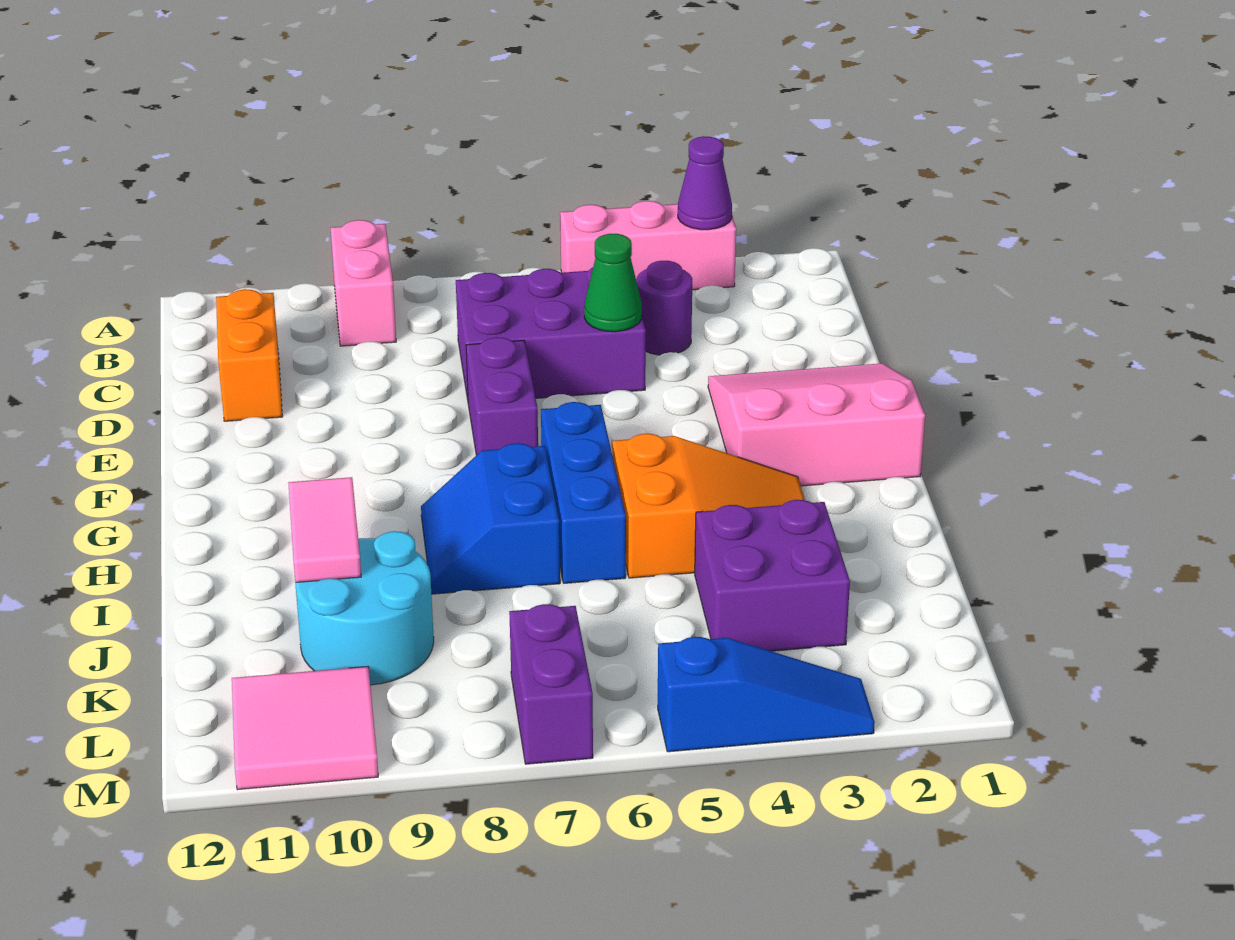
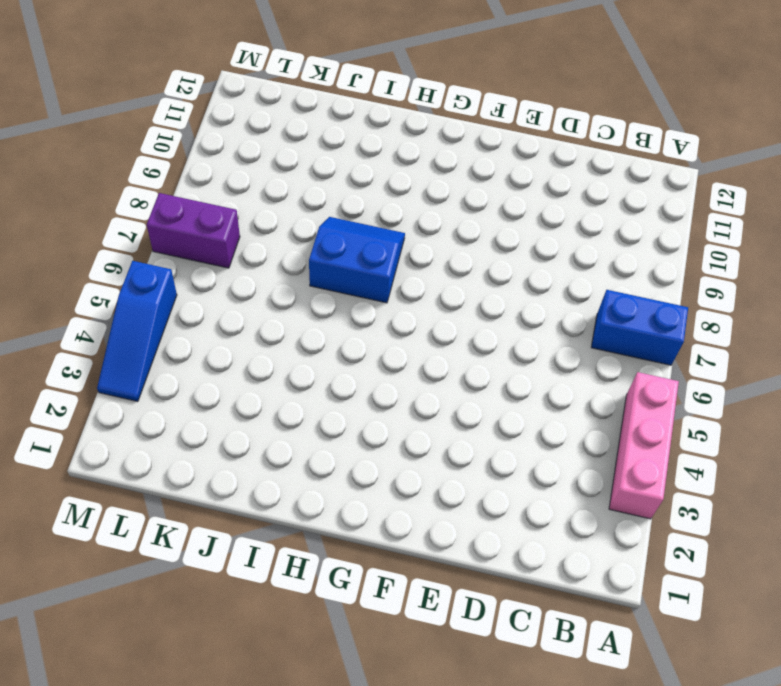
blue brick A7:B7 level 1 -> none
none -> pink brick A9:B9 level 1
none -> purple round brick C4 level 1
none -> purple brick C5:D7 level 1

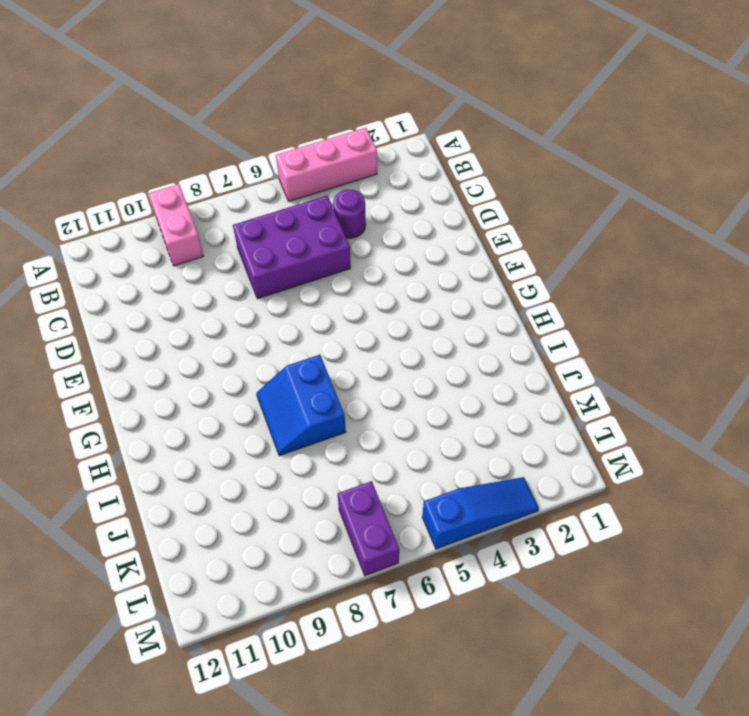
none -> orange brick C11:D11 level 1
none -> pink slope E1:G3 level 1 top G
none -> purple brick E7:F7 level 1

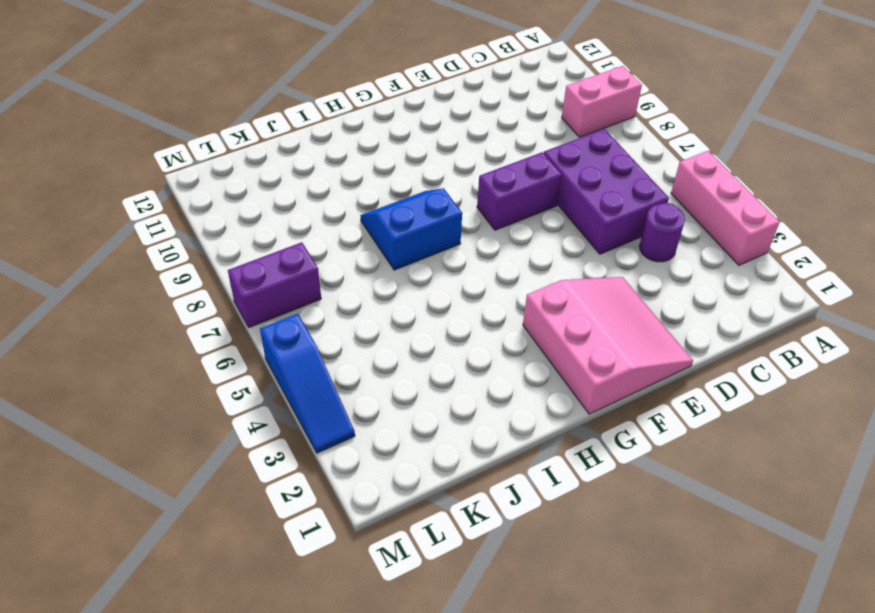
none -> orange brick C11:D11 level 1
none -> blue brick G6:I6 level 1
none -> orange slope H3:I5 level 1 top 5

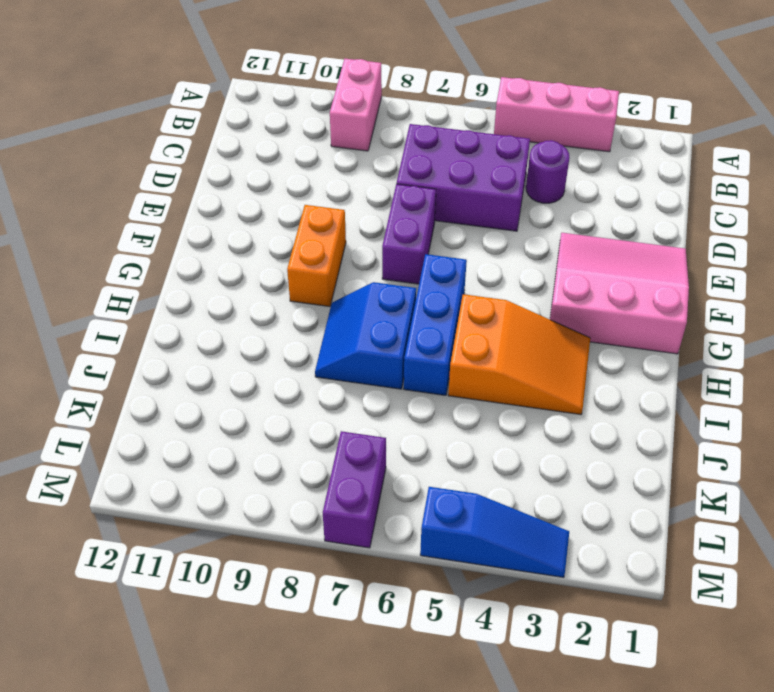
orange brick F9:G9 level 1 -> orange brick C11:D11 level 1
none -> purple brick J3:K4 level 1
none -> cyan round brick J9:K10 level 1
none -> pink tile L10:M11 level 1

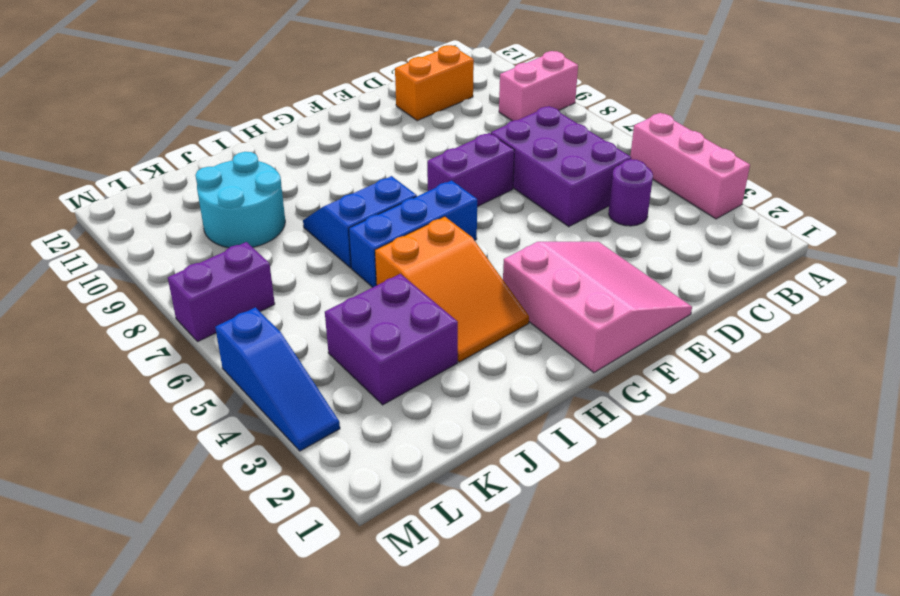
none -> pink tile L10:M11 level 1
none -> purple cone A3 level 2
none -> green cone D5 level 2

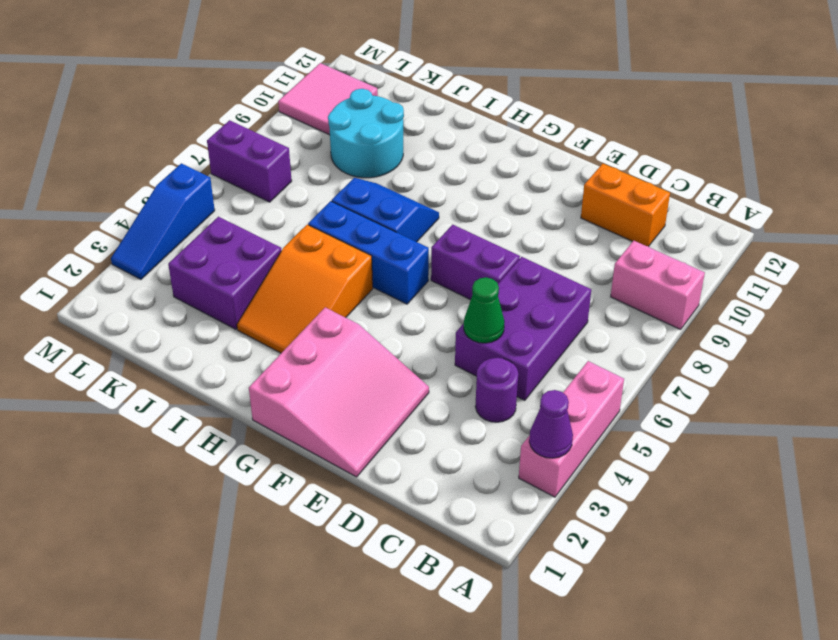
none -> pink tile I10:J10 level 2

